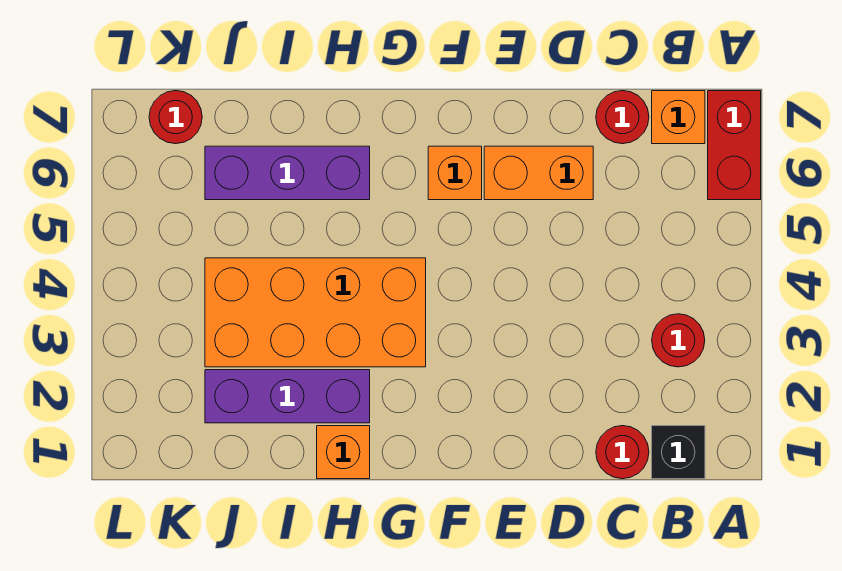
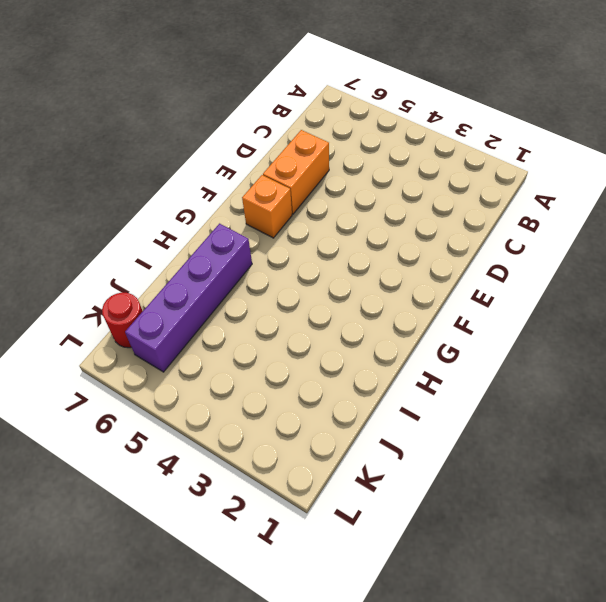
purple brick H6:K6 level 1 -> purple brick H6:J6 level 1
none -> red brick A6:A7 level 1
none -> black brick B1 level 1
none -> red round brick B3 level 1

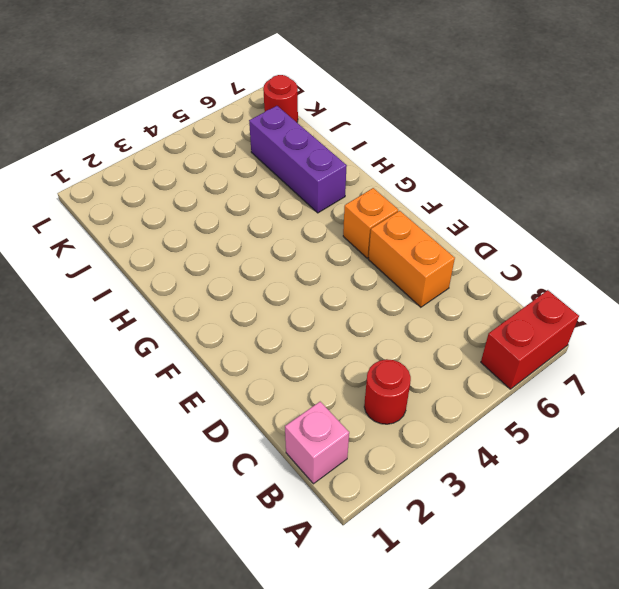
pink brick B1 level 1 -> black brick B1 level 1
none -> orange brick B7 level 1
none -> red round brick C1 level 1
none -> red round brick C7 level 1

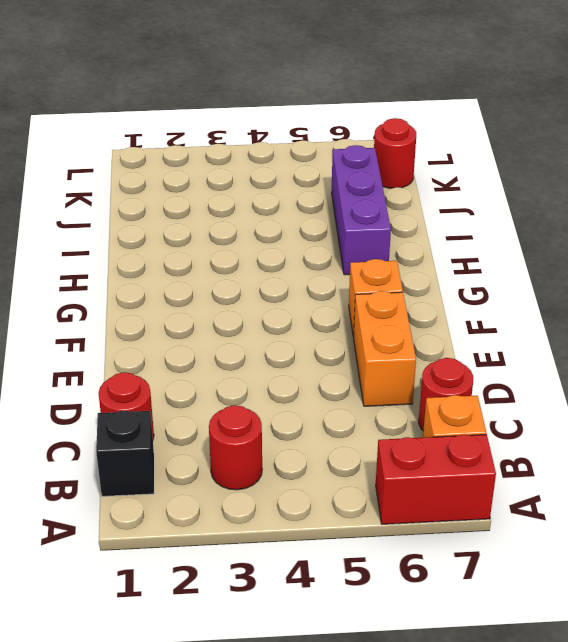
none -> orange brick G3:J4 level 1
none -> orange brick H1 level 1
none -> purple brick H2:J2 level 1

